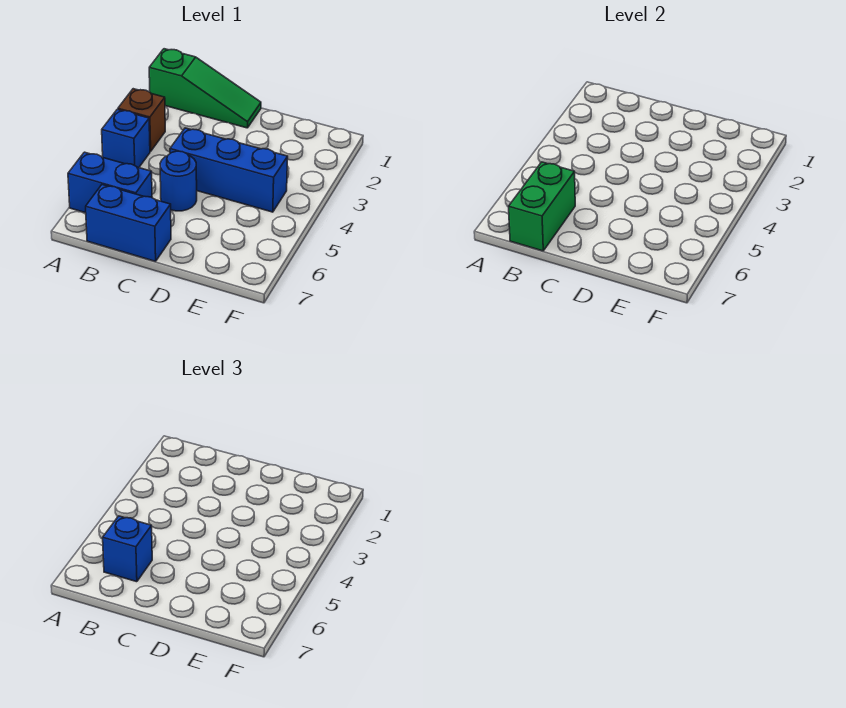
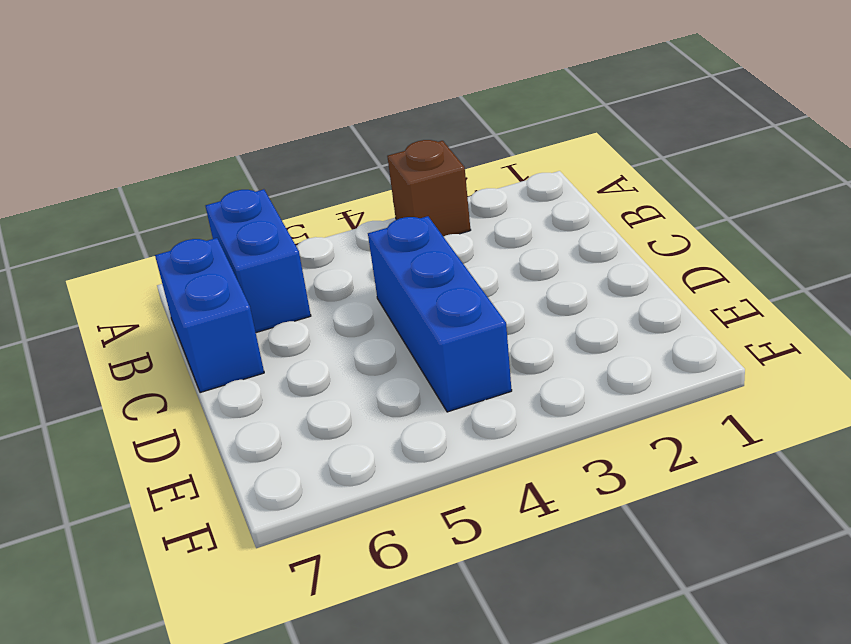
none -> green slope A1:C1 level 1 top A
none -> blue brick A4 level 1

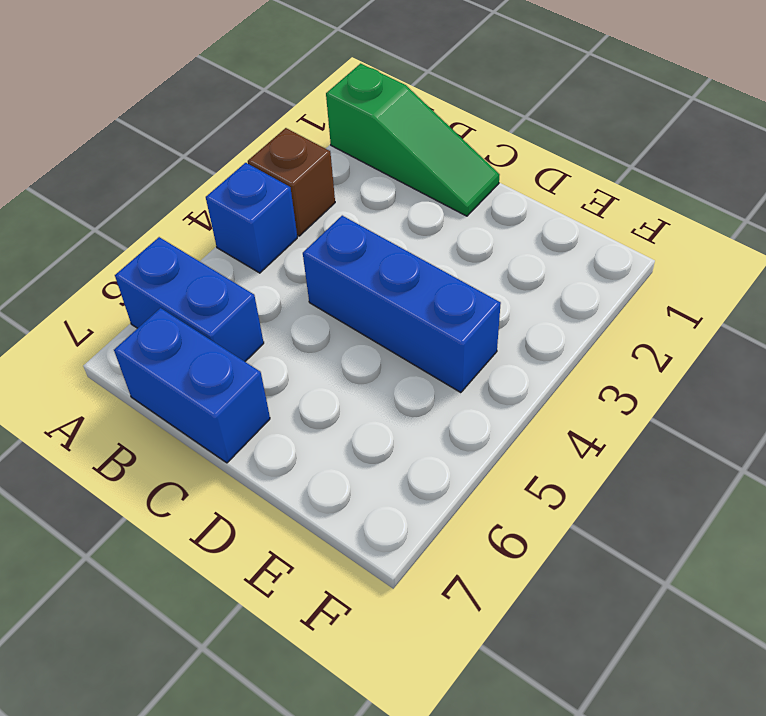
none -> blue round brick C5 level 1
none -> green brick B6:B7 level 2

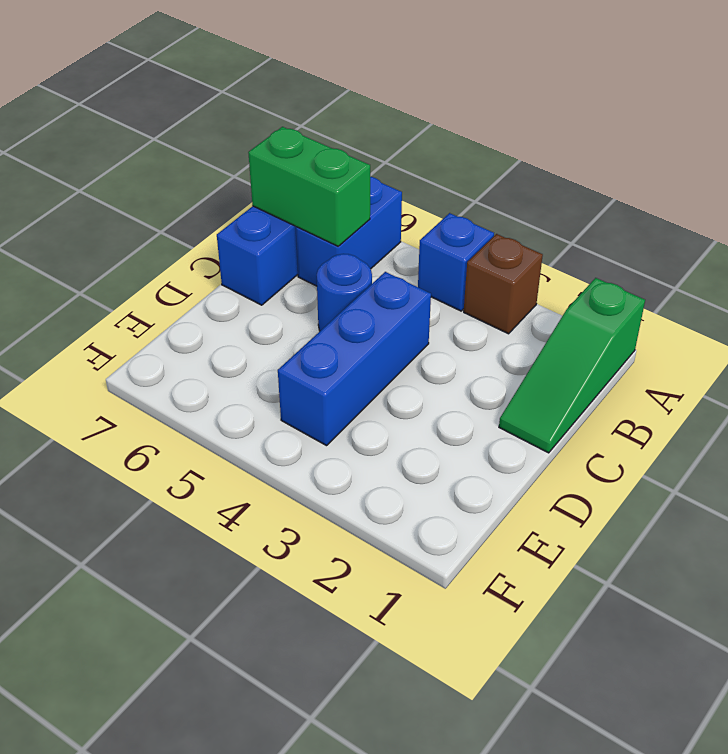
none -> blue brick B6 level 3

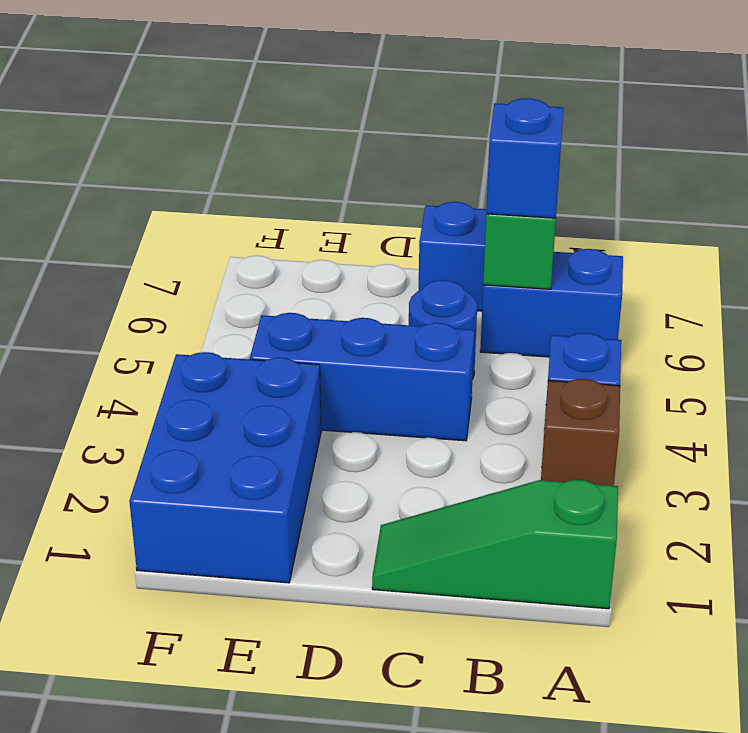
blue brick E1:F3 level 1 -> none

